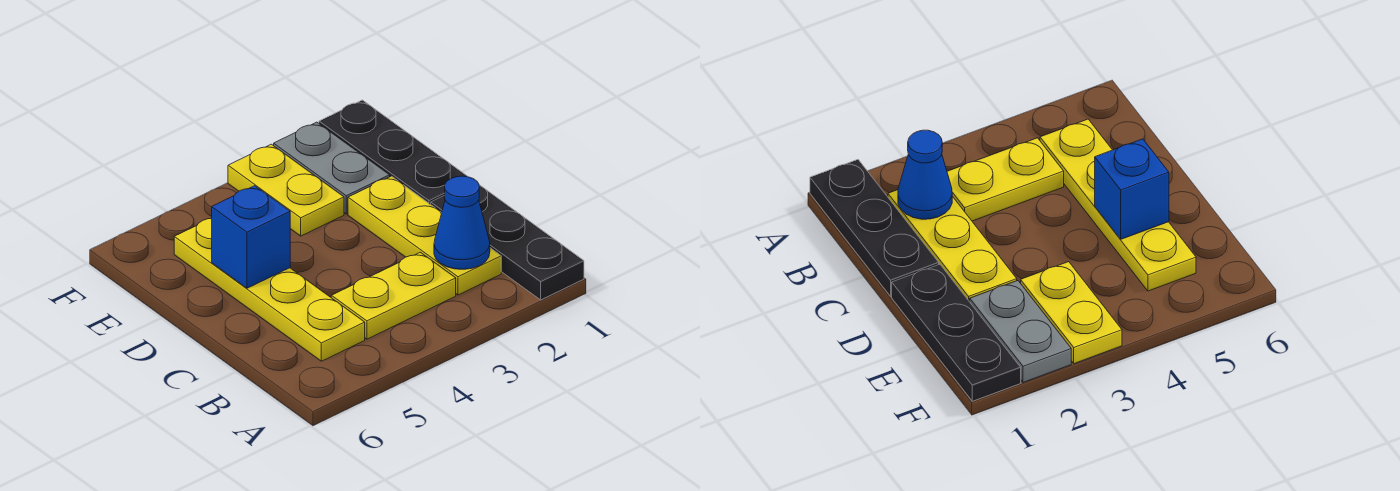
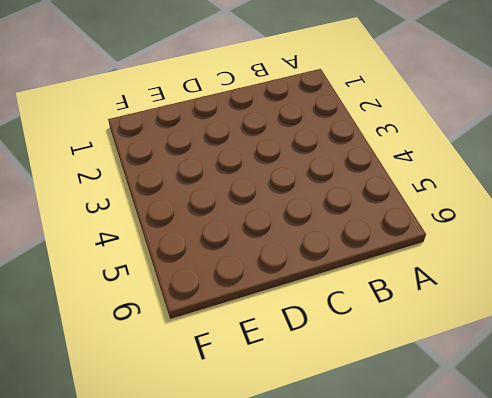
none -> black plate A1:C1 level 1
none -> yellow plate B2:D2 level 1

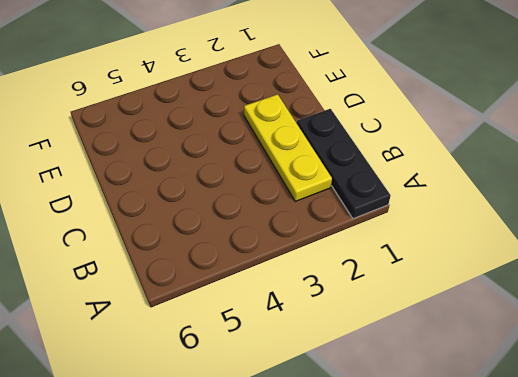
none -> yellow plate B3:B4 level 1
none -> yellow plate B5:E5 level 1

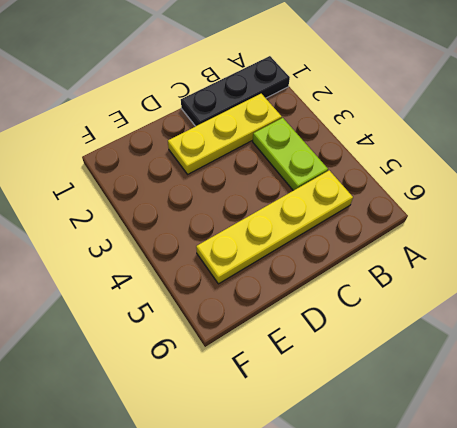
lime plate B3:B4 level 1 -> yellow plate B3:B4 level 1
none -> black plate D1:F1 level 1
none -> grey plate E2:F2 level 1

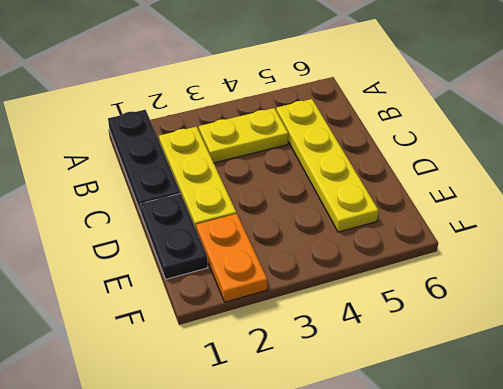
black plate D1:E1 level 1 -> black plate D1:F1 level 1
orange plate E2:F2 level 1 -> grey plate E2:F2 level 1
none -> yellow plate E3:F3 level 1
none -> blue cone B2 level 2

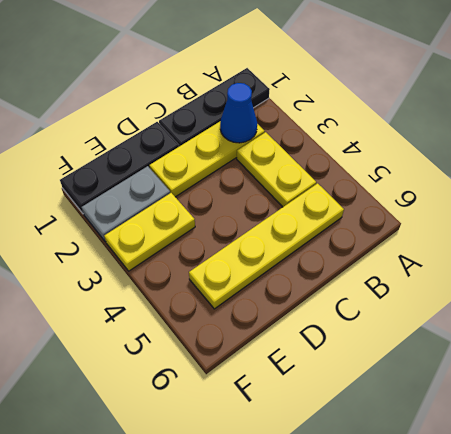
none -> blue brick D5 level 2

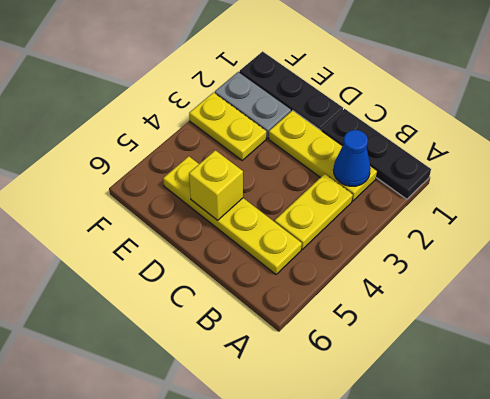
yellow brick D5 level 2 -> blue brick D5 level 2

